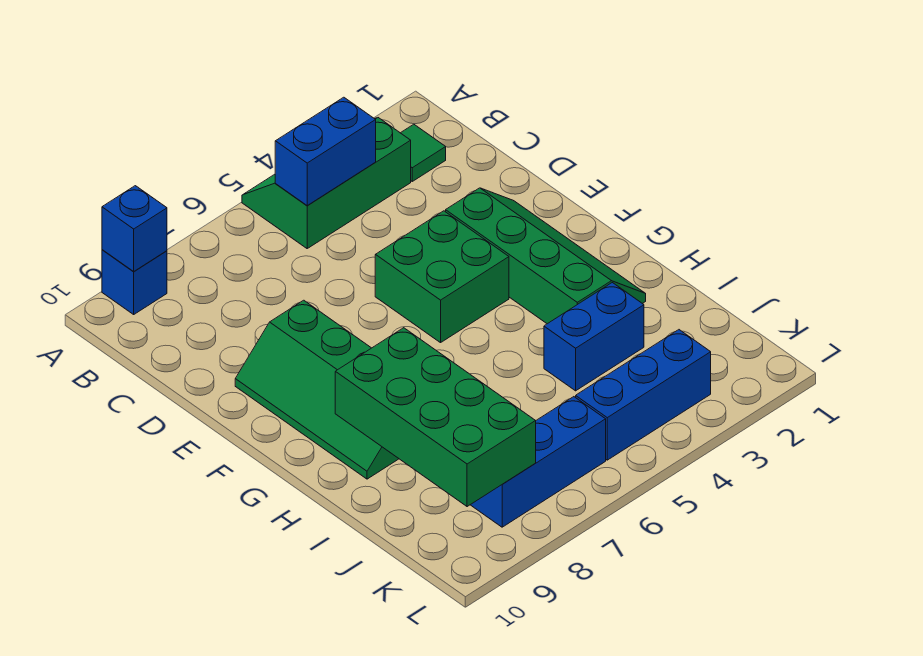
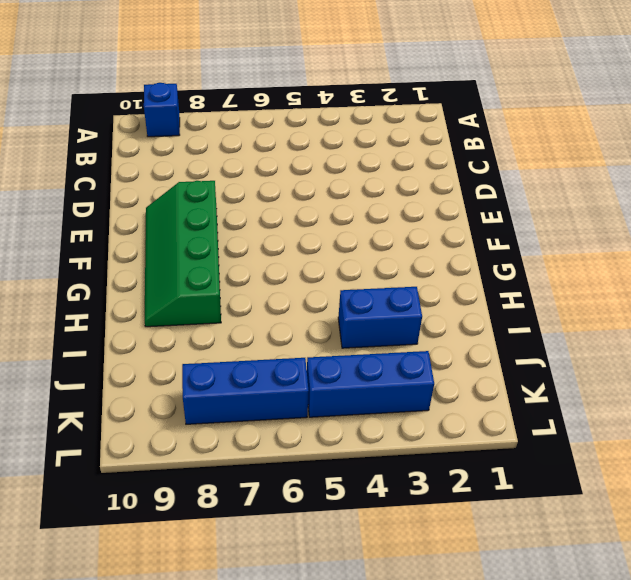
none -> green slope A3:B5 level 1 top B
none -> green tile B2 level 1
none -> green slope E2:H3 level 1 top 3

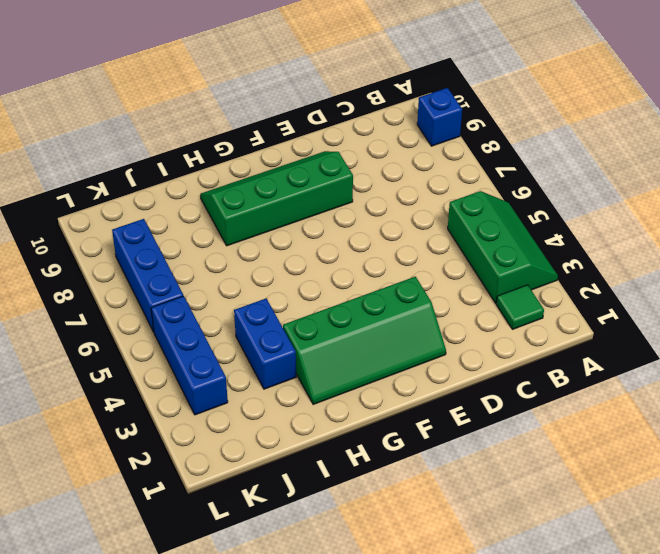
none -> green brick E4:F5 level 1
none -> blue brick A9 level 2
none -> blue brick B4:B5 level 2

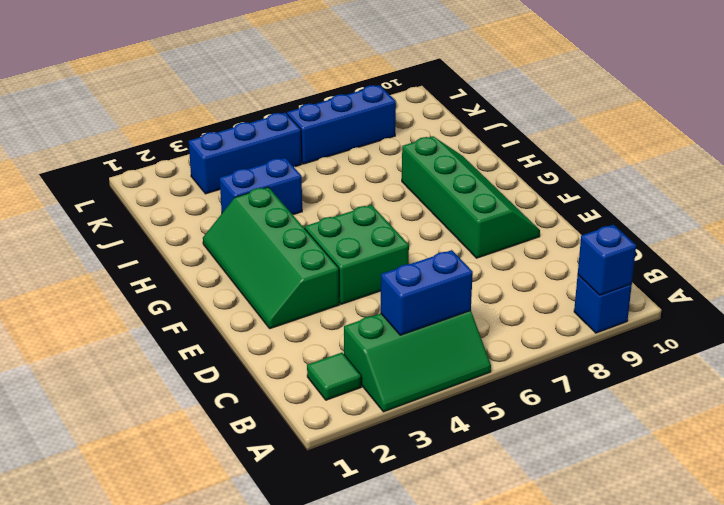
none -> green brick H8:K9 level 2

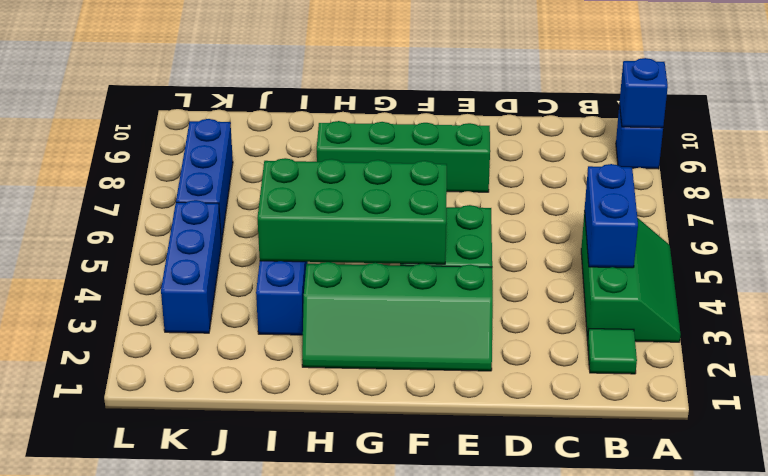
green brick F4:I5 level 2 -> green brick H8:K9 level 2

